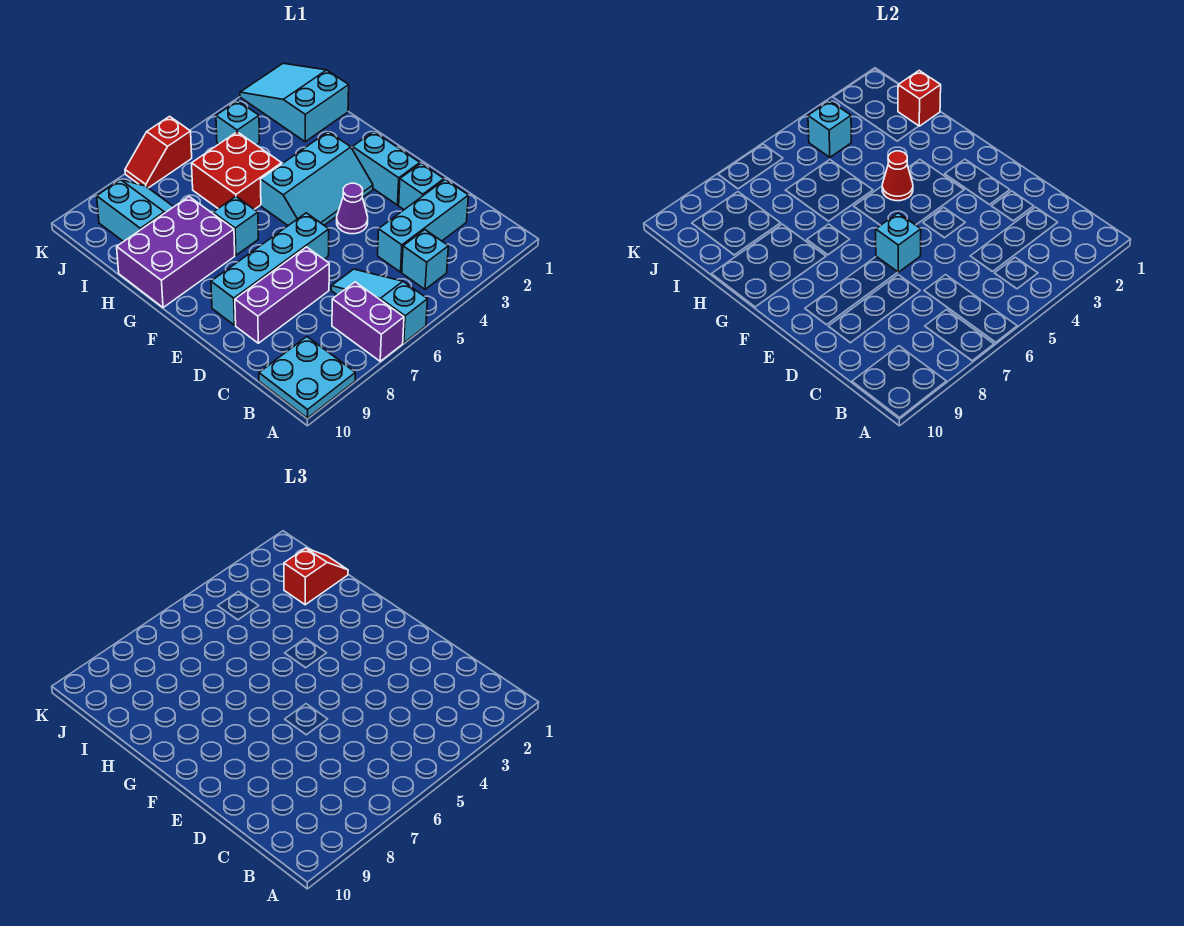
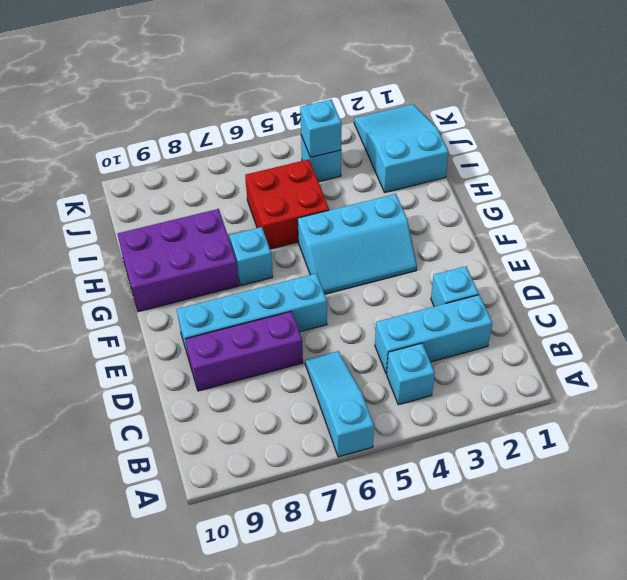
none -> purple brick A7:B7 level 1
none -> cyan plate A9:B10 level 1
none -> cyan brick E2:F2 level 1

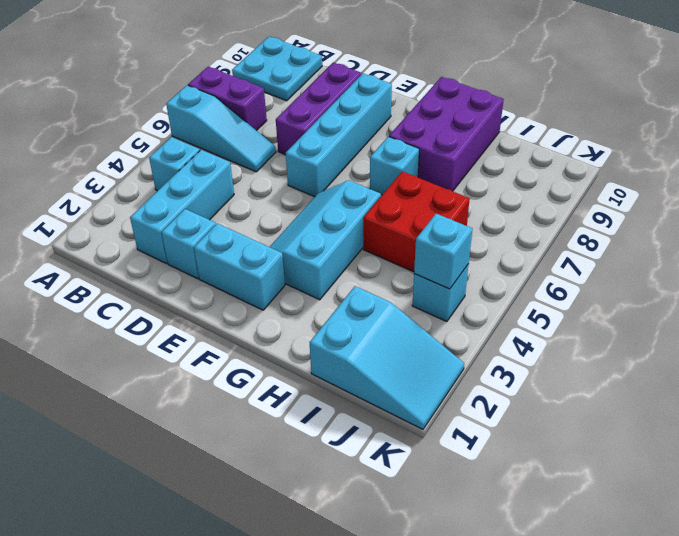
none -> purple cone E4 level 1
none -> cyan slope I8:J9 level 1 top 9
none -> red slope K6:K7 level 1 top 6

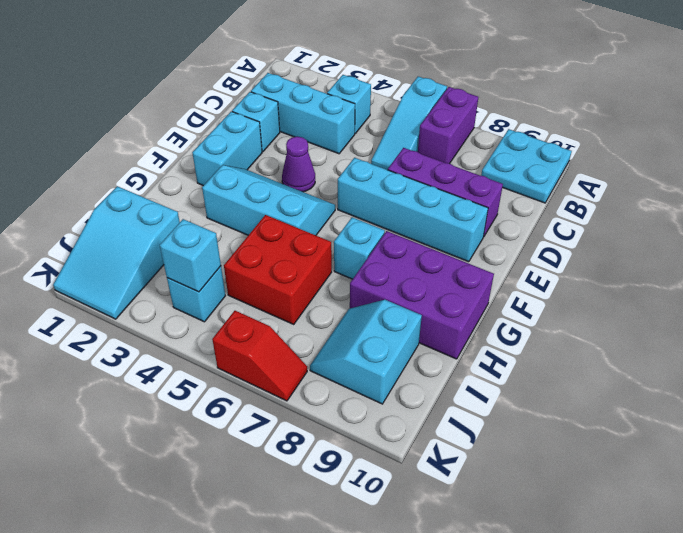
none -> cyan brick E6 level 2
none -> red cone G4 level 2
none -> red brick I1 level 2

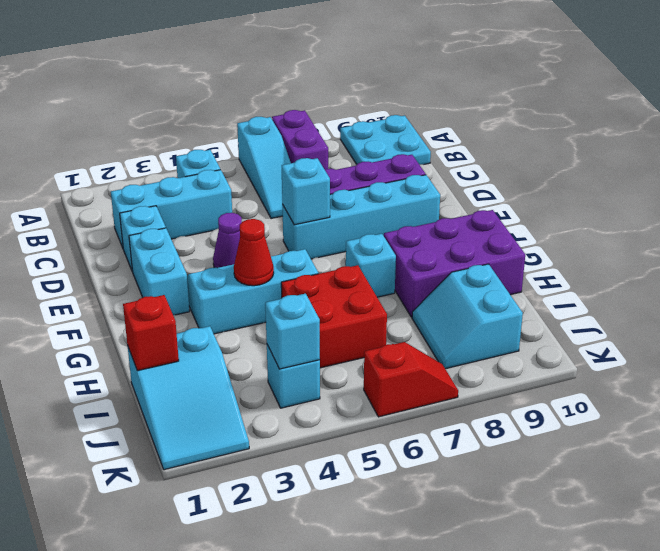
none -> red slope I1:I2 level 3 top 2

